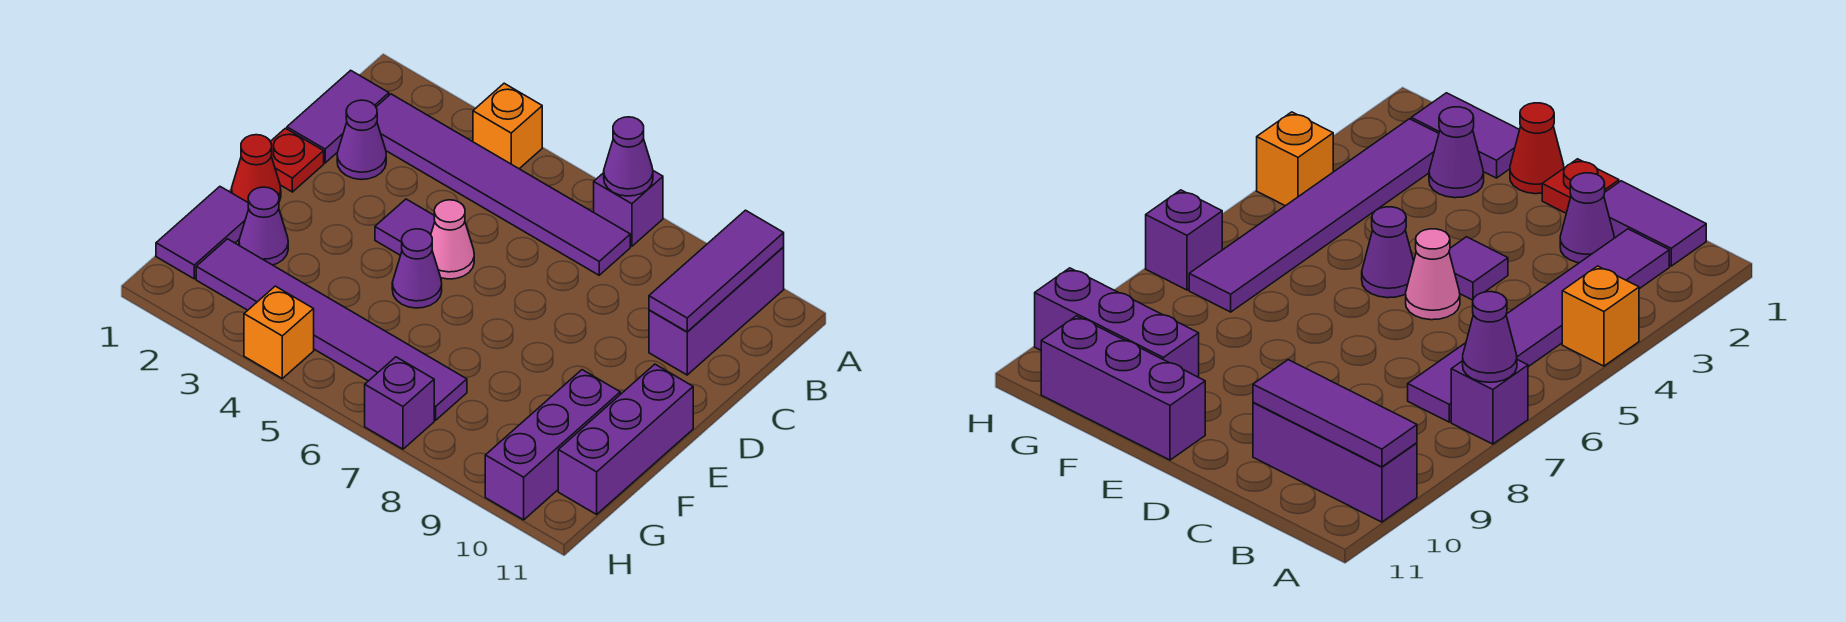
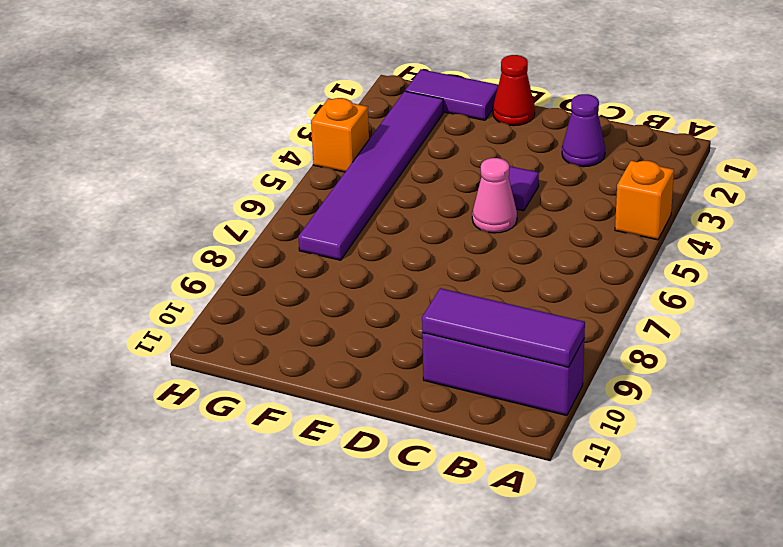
none -> purple brick A7 level 1
none -> purple tile B1:C1 level 1
none -> purple tile B2:B7 level 1

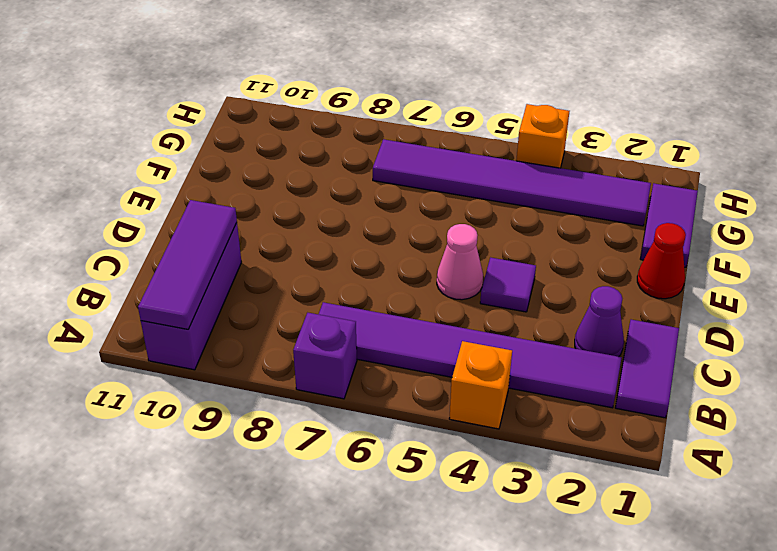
none -> red plate D1 level 1
none -> purple cone E5 level 1
none -> purple brick E11:G11 level 1

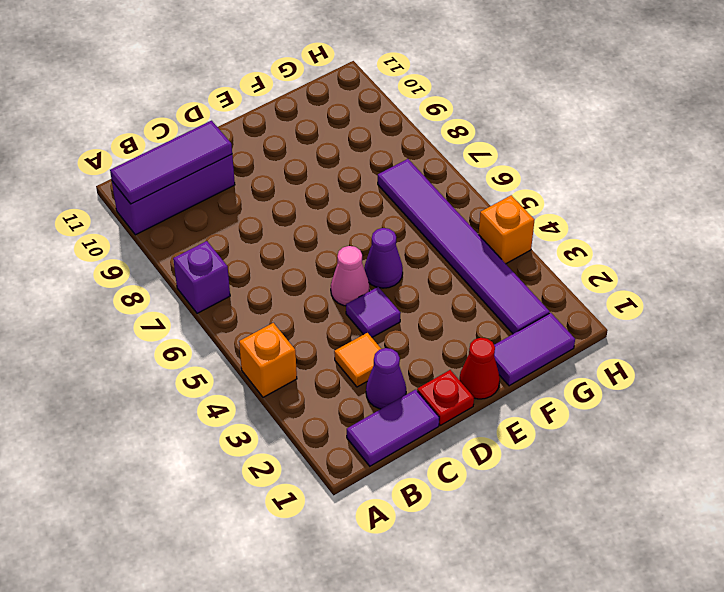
orange tile C3 level 1 -> none
none -> purple tile B2:B7 level 1
none -> purple brick E11:G11 level 1
none -> purple cone F2 level 1

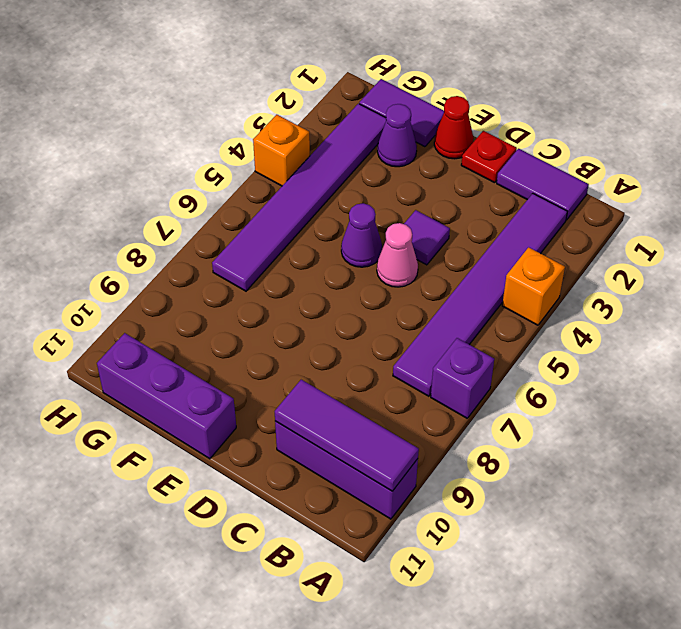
none -> purple cone C2 level 1
none -> purple brick F10:H10 level 1
none -> purple brick H7 level 1

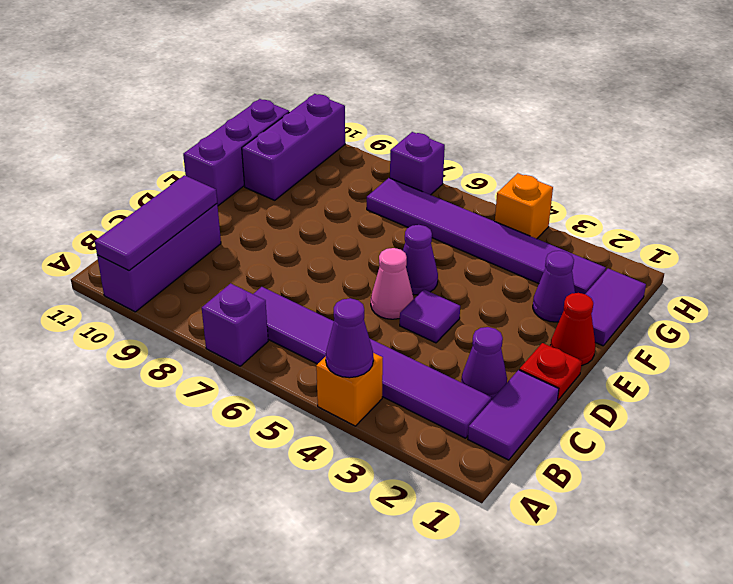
purple cone A4 level 2 -> purple cone A7 level 2

